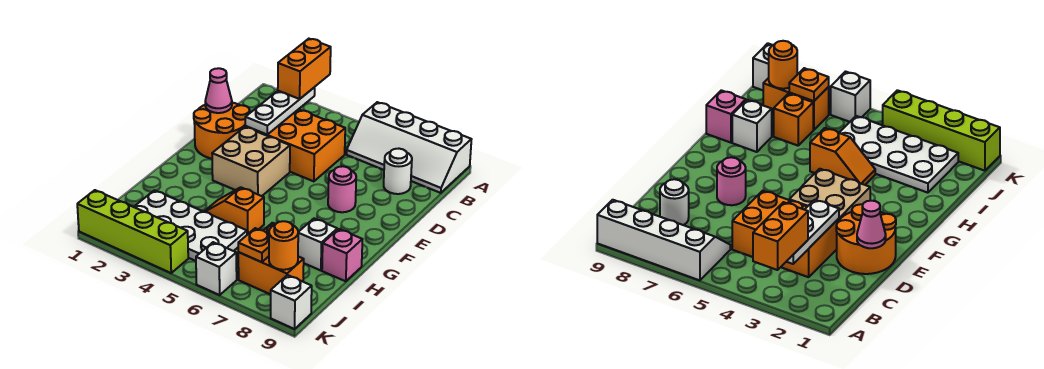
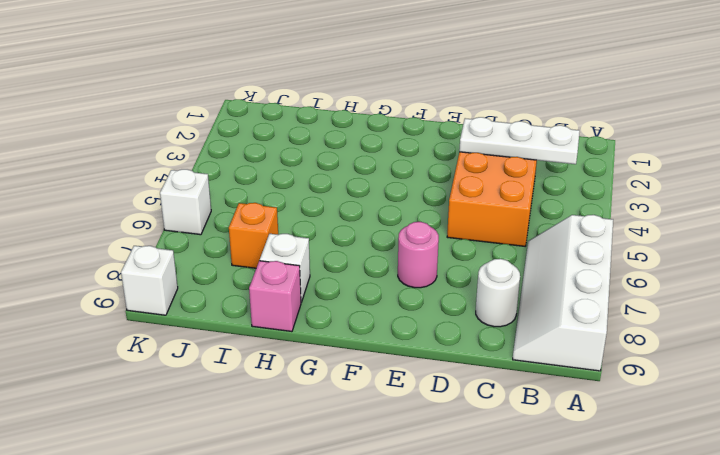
none -> orange round brick D1:E2 level 1
none -> tan brick E3:F4 level 1
none -> orange slope H4:H5 level 1 top 5

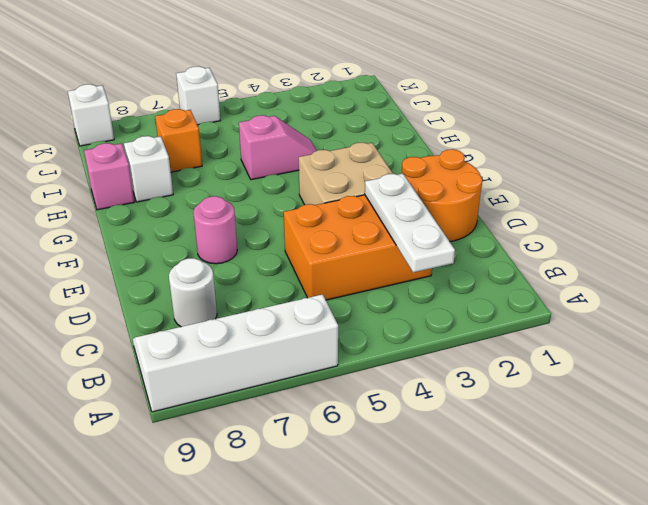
pink slope H4:H5 level 1 top 5 -> orange slope H4:H5 level 1 top 5
none -> white plate I2:J5 level 1
none -> orange brick J7:J8 level 1
none -> lime brick K1:K4 level 1

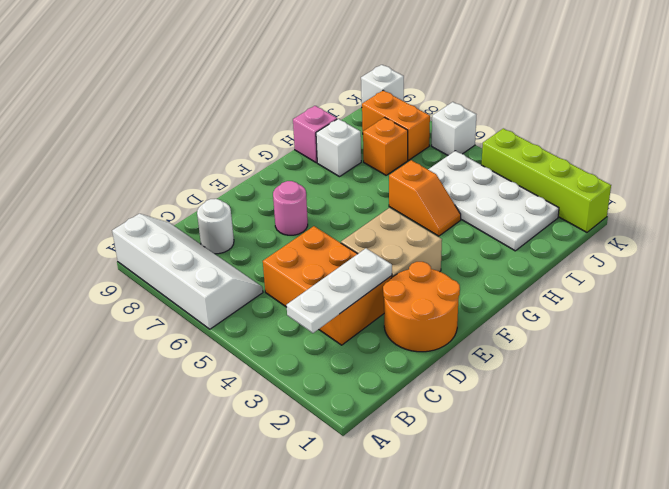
none -> pink cone D1 level 2
none -> orange plate J7 level 2
none -> orange round brick J8 level 2

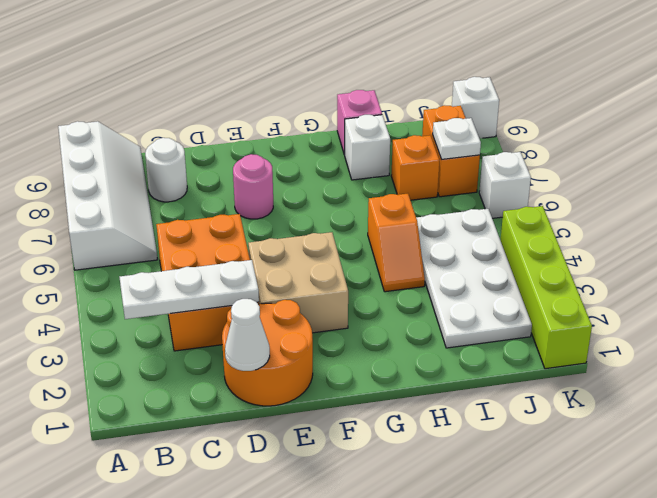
white cone D1 level 2 -> pink cone D1 level 2
white plate J7 level 2 -> orange plate J7 level 2
none -> orange round brick J8 level 2
none -> orange brick A3:B3 level 3

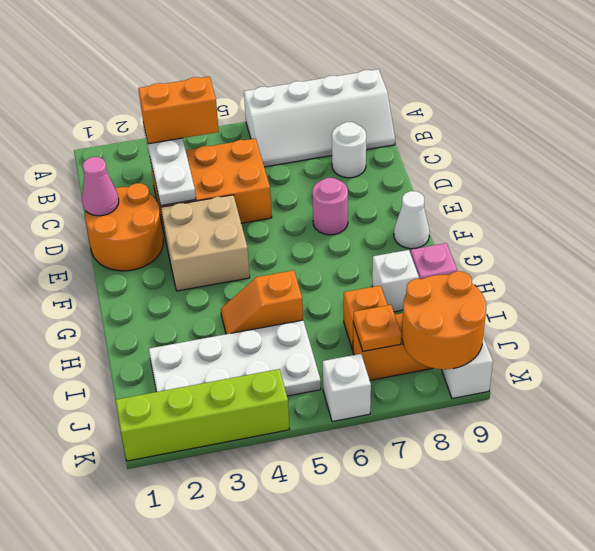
orange brick B3:B4 level 3 -> orange brick A3:B3 level 3
white cone F9 level 1 -> none
orange round brick J8:K9 level 2 -> orange round brick J8 level 2

